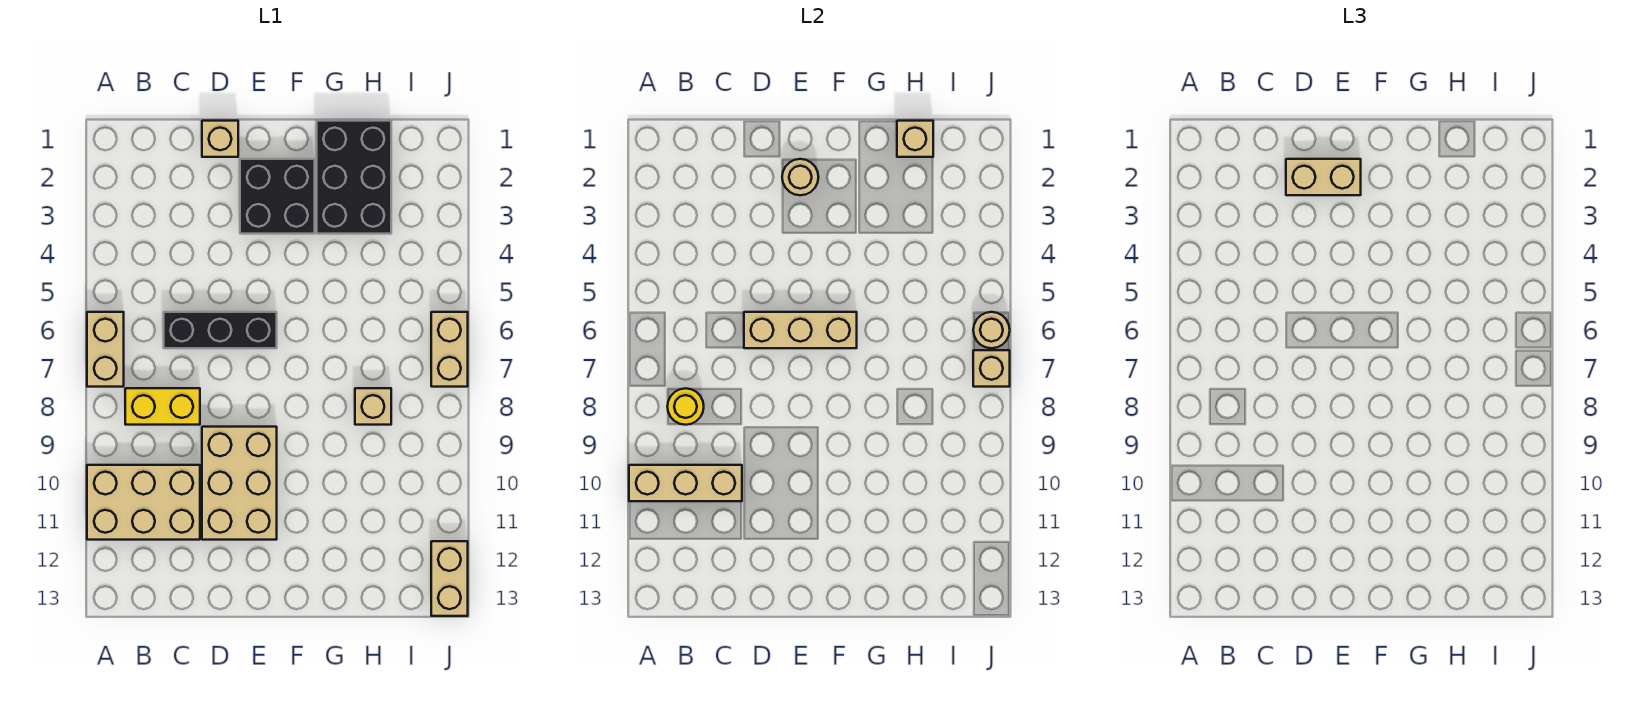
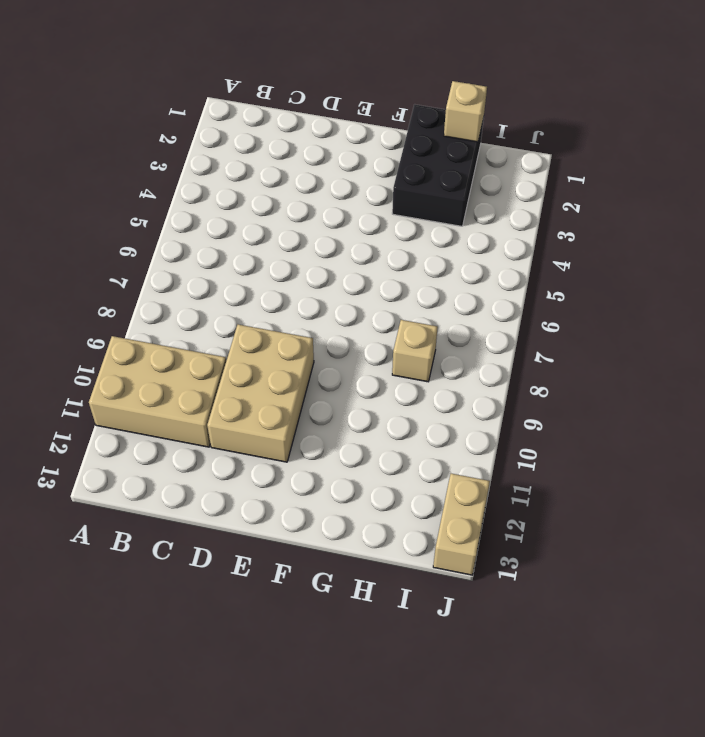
none -> tan brick A6:A7 level 1
none -> yellow brick B8:C8 level 1
none -> black brick C6:E6 level 1

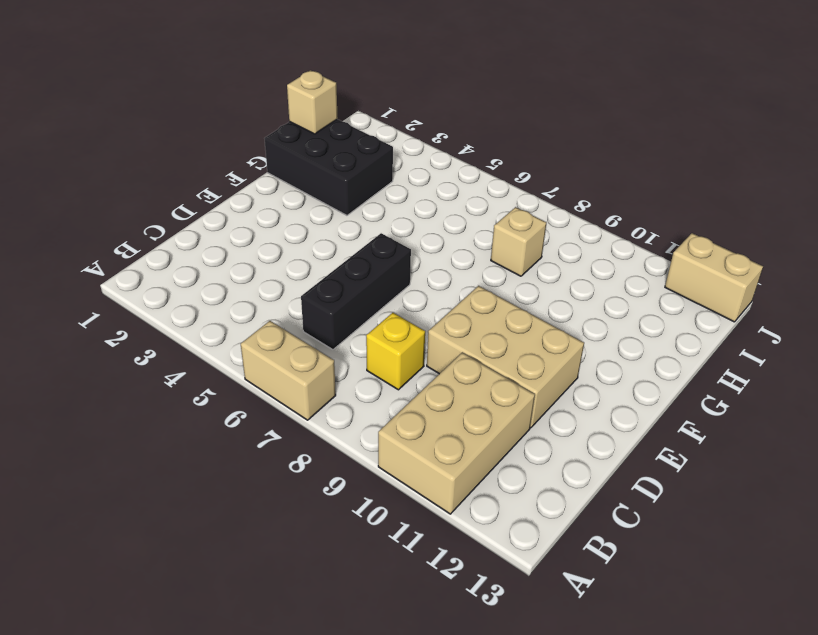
yellow brick C8 level 1 -> yellow brick B8:C8 level 1
none -> tan brick D1 level 1
none -> black brick E2:F3 level 1
none -> tan brick J6:J7 level 1

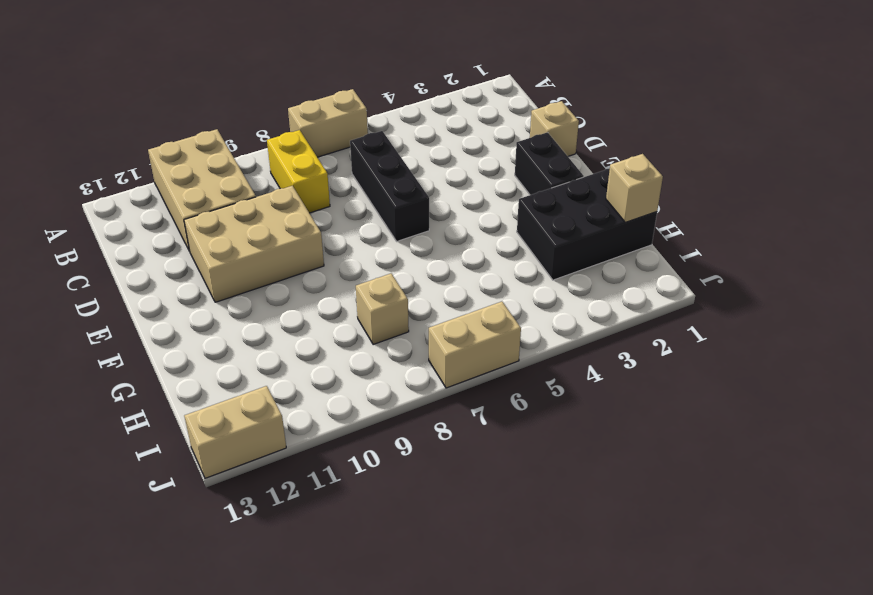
black brick E2:F2 level 1 -> black brick E2:F3 level 1
none -> tan brick A10:C10 level 2
none -> yellow round brick B8 level 2
none -> tan brick D6:F6 level 2

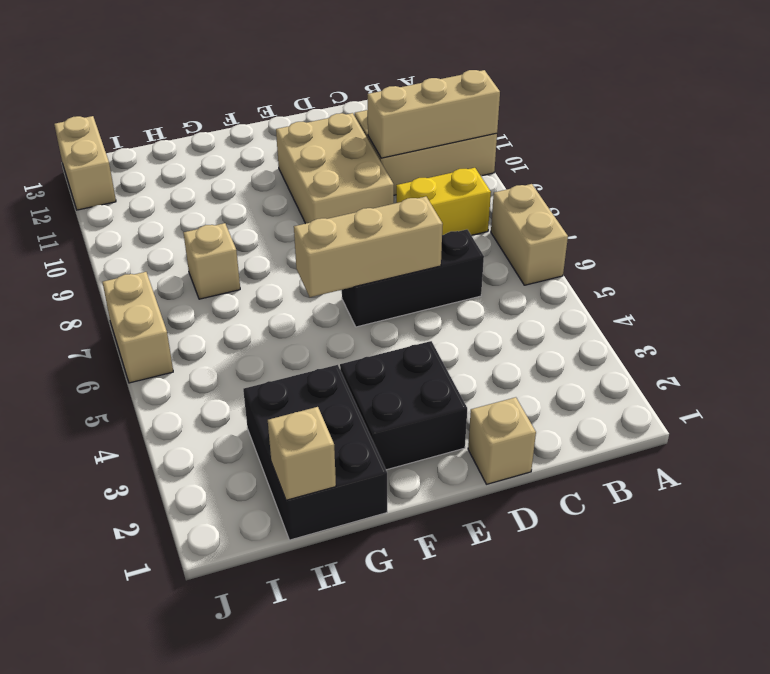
none -> yellow round brick B8 level 2
none -> tan round brick E2 level 2
none -> tan round brick J6 level 2

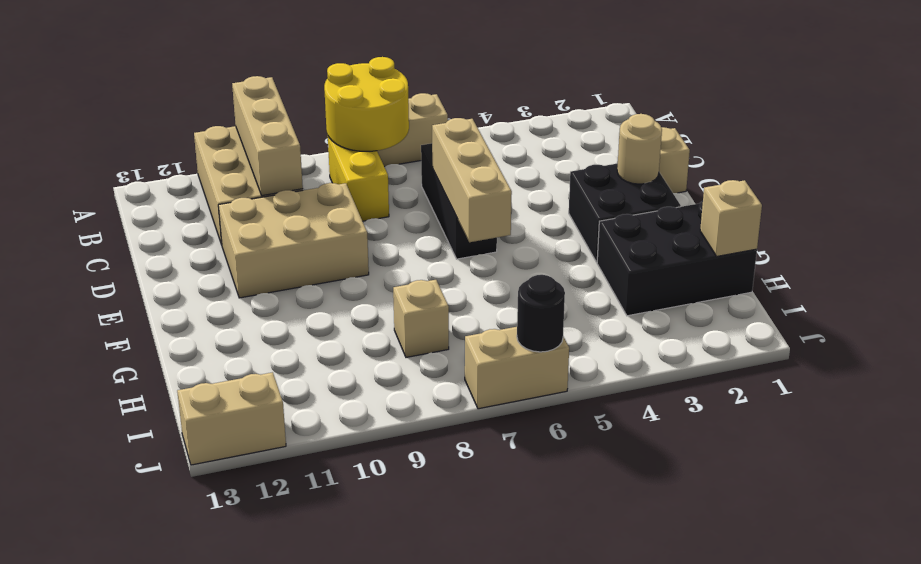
yellow round brick A7:B8 level 2 -> yellow round brick B8 level 2
black round brick J6 level 2 -> tan round brick J6 level 2
none -> tan brick J7 level 2
none -> tan brick D2:E2 level 3

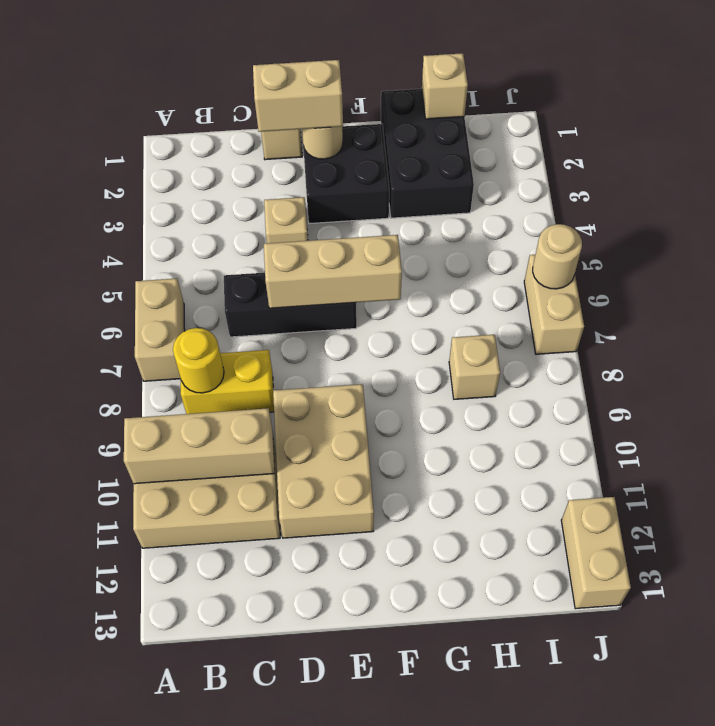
tan brick D4 level 1 -> tan brick J7 level 2

